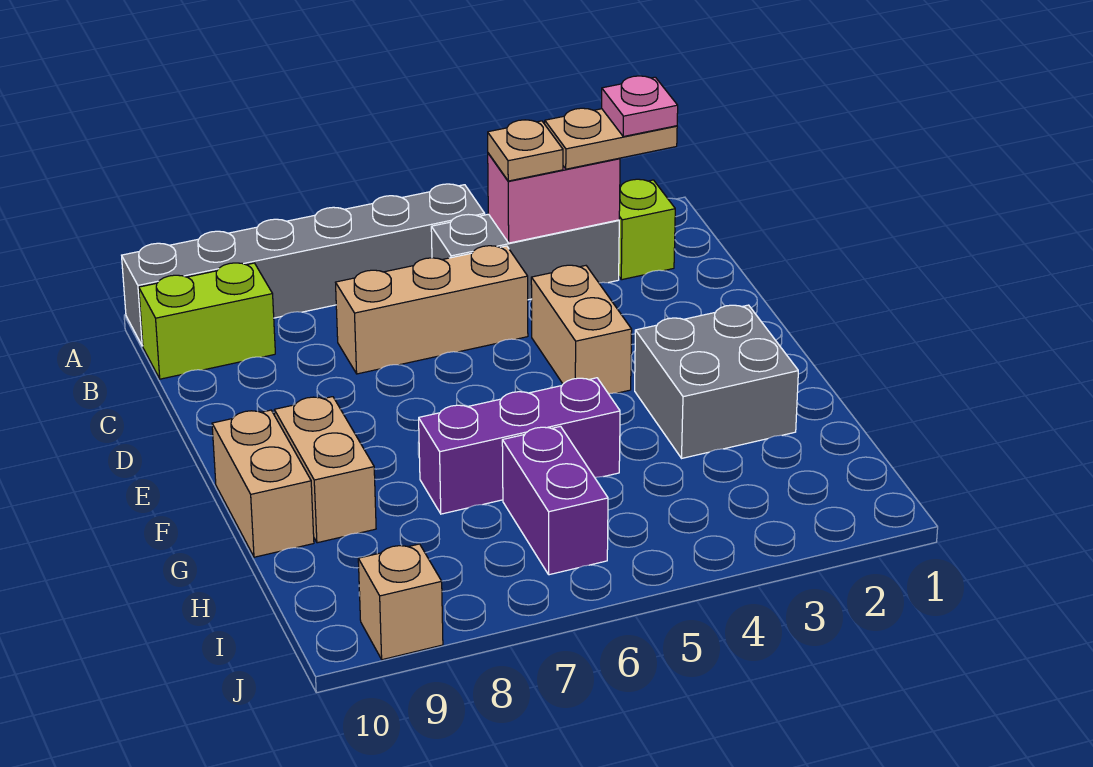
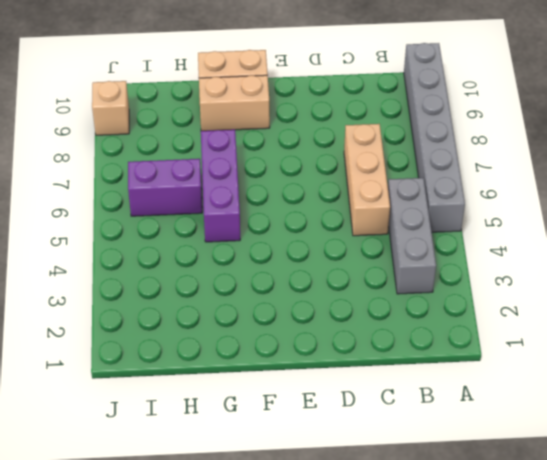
none -> lime brick B2 level 1
none -> lime brick B9:B10 level 1
none -> tan brick D4:E4 level 1

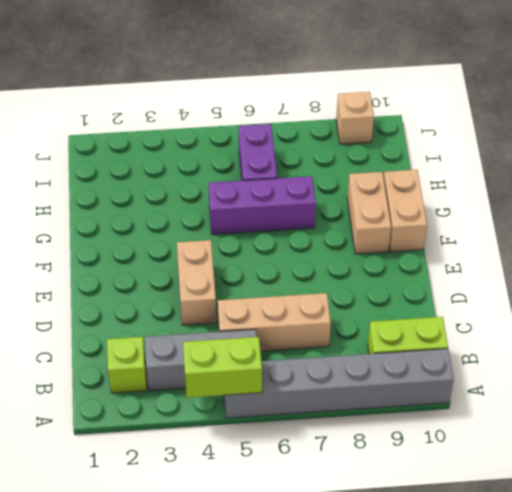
lime brick A4:A5 level 2 -> none
none -> grey brick F2:G3 level 1
none -> pink brick B3:B4 level 2
none -> tan plate B2:B3 level 3

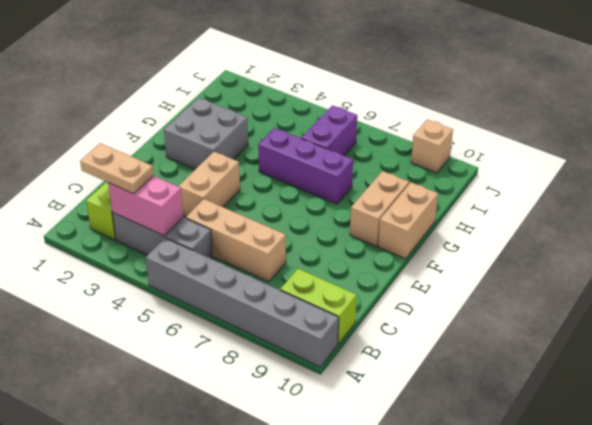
none -> tan plate B4 level 3
none -> pink plate B2 level 4

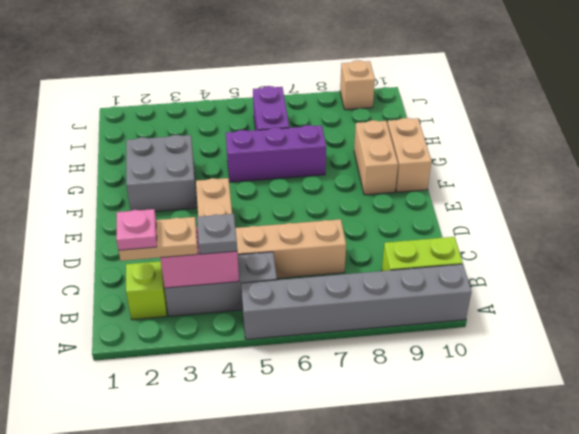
grey plate B4 level 3 -> tan plate B4 level 3

